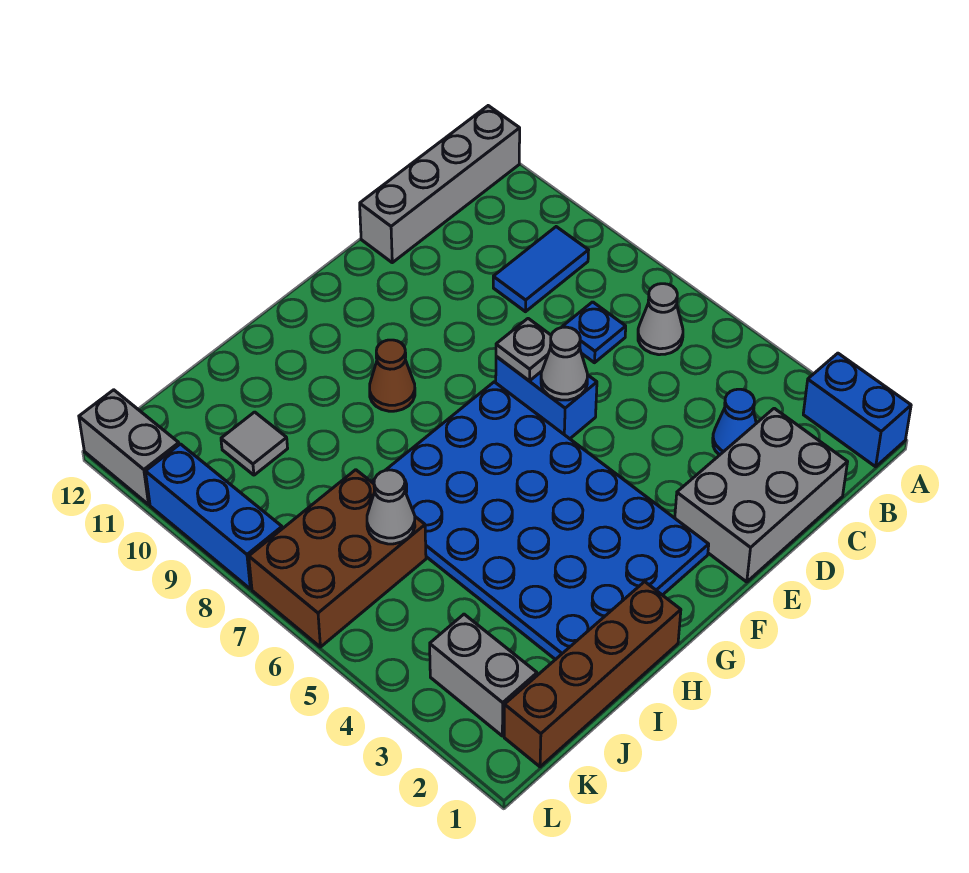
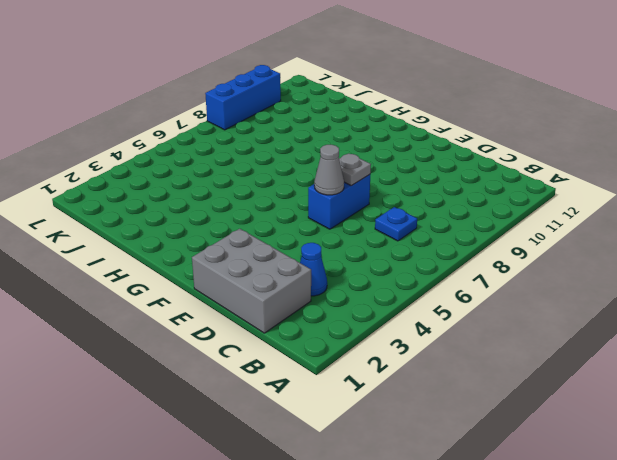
none -> blue brick A1:A2 level 1
none -> grey brick A12:D12 level 1
none -> grey cone B6 level 1

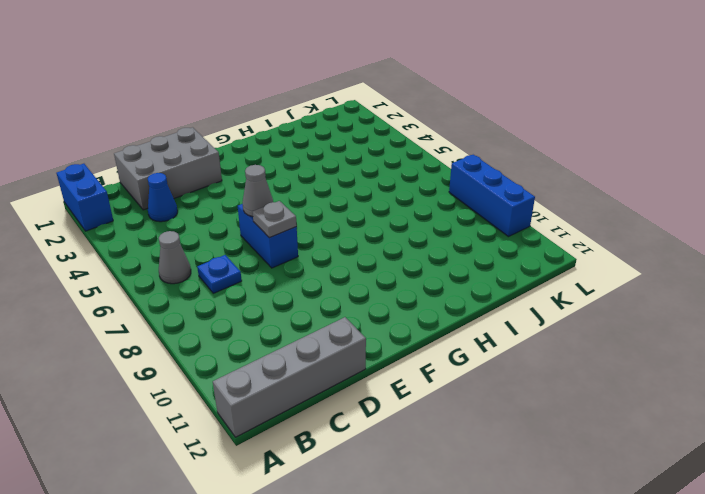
none -> blue tile B9:C9 level 1
none -> blue plate F2:I7 level 1
none -> brown cone G9 level 1

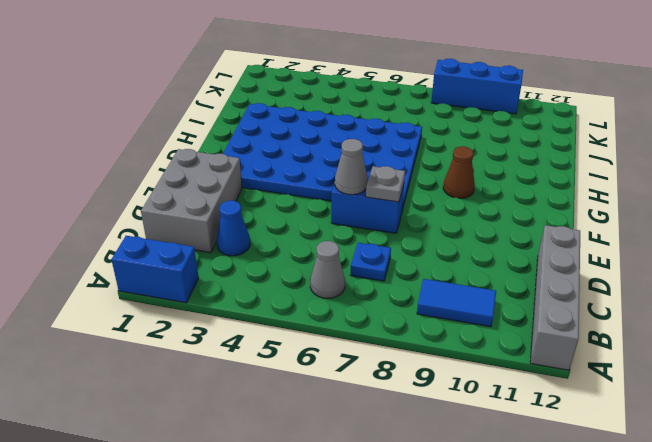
blue tile B9:B10 level 1 -> blue tile B9:C9 level 1
none -> brown brick H1:K1 level 1
none -> brown brick J6:L7 level 1
none -> grey tile J10 level 1

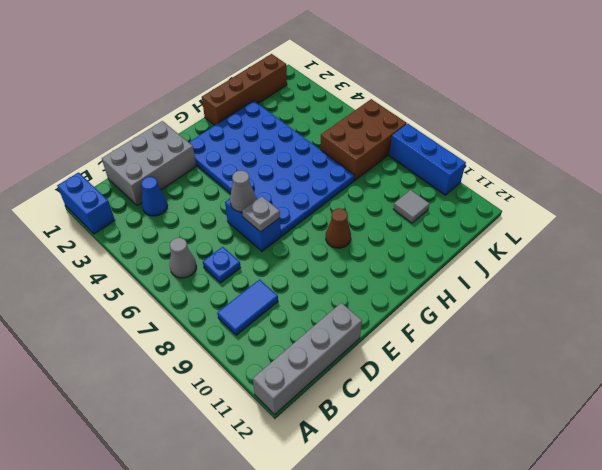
none -> grey brick K2:K3 level 1
none -> grey brick L11:L12 level 1
none -> grey cone J6 level 2

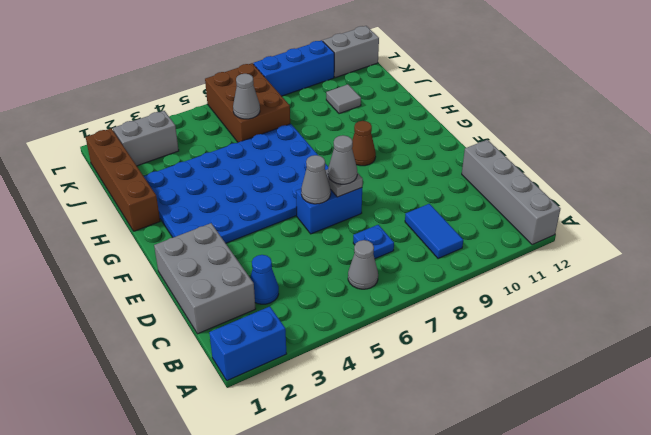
grey cone E7 level 3 -> none

